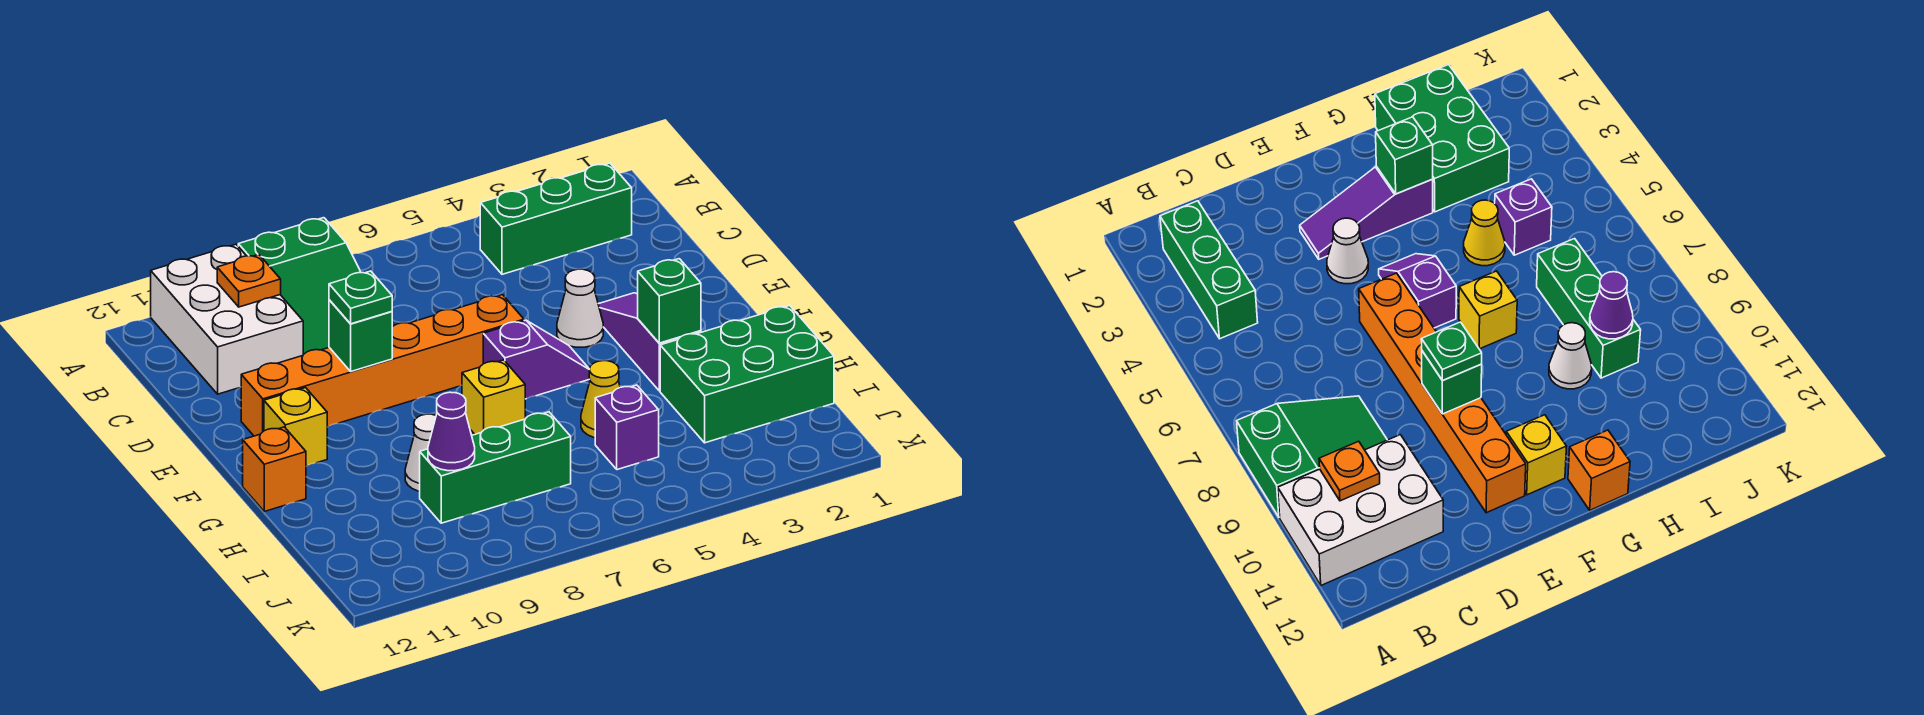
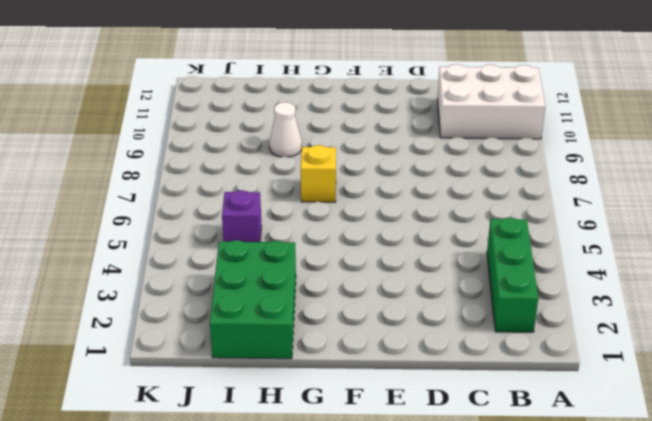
none -> green slope A8:C9 level 1 top A
none -> purple slope E3:G3 level 1 top G
none -> white cone E4 level 1

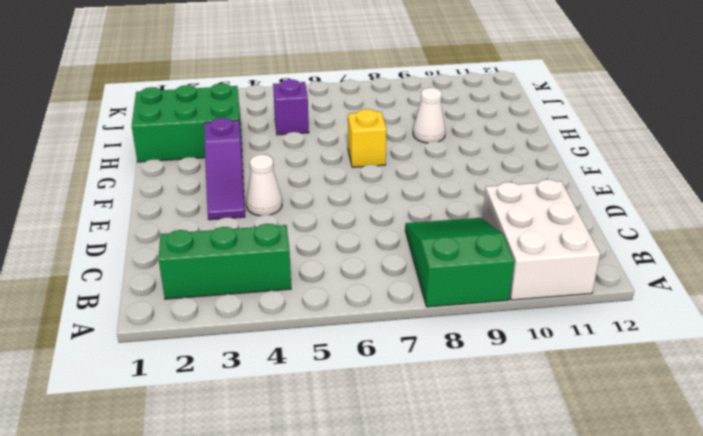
none -> orange brick E6:E11 level 1
none -> purple slope F5:F6 level 1 top 6
none -> yellow brick F11 level 1

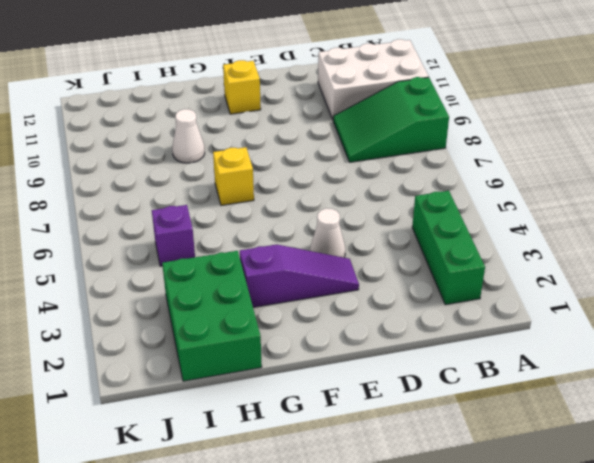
none -> orange brick E6:E11 level 1
none -> purple slope F5:F6 level 1 top 6
none -> orange brick G12 level 1

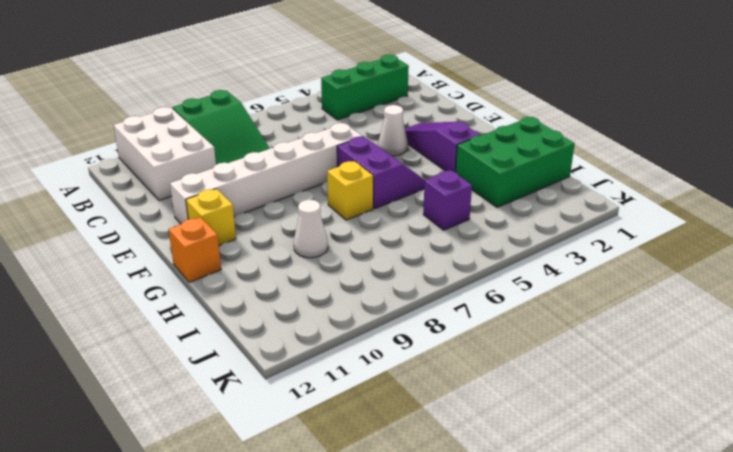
white brick E6:E11 level 1 -> orange brick E6:E11 level 1
purple slope F5:G6 level 1 top 6 -> purple slope F5:F6 level 1 top 6
none -> yellow cone H5 level 1
none -> green brick I7:I9 level 1
none -> orange plate B10 level 2

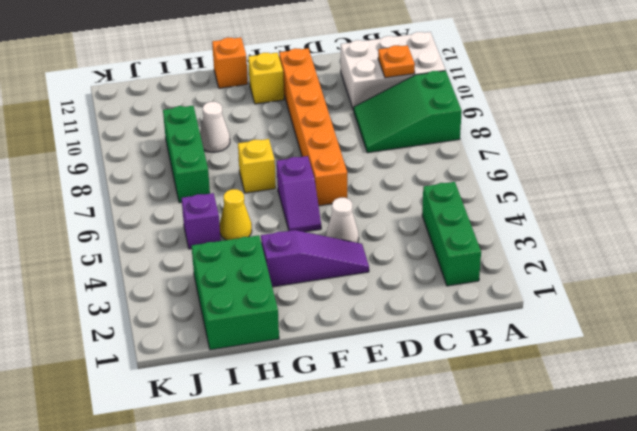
none -> green brick E9 level 2
none -> green brick G3 level 2
none -> purple cone I9 level 2

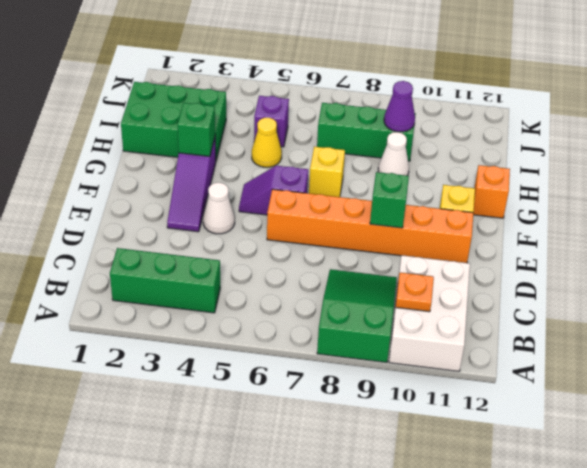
none -> green plate E9 level 3

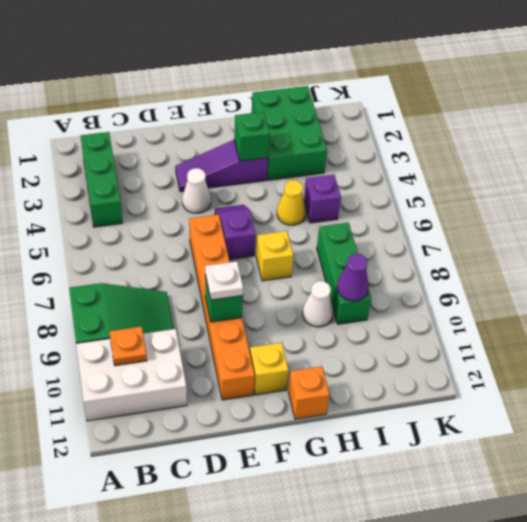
white plate E9 level 3 -> green plate E9 level 3

